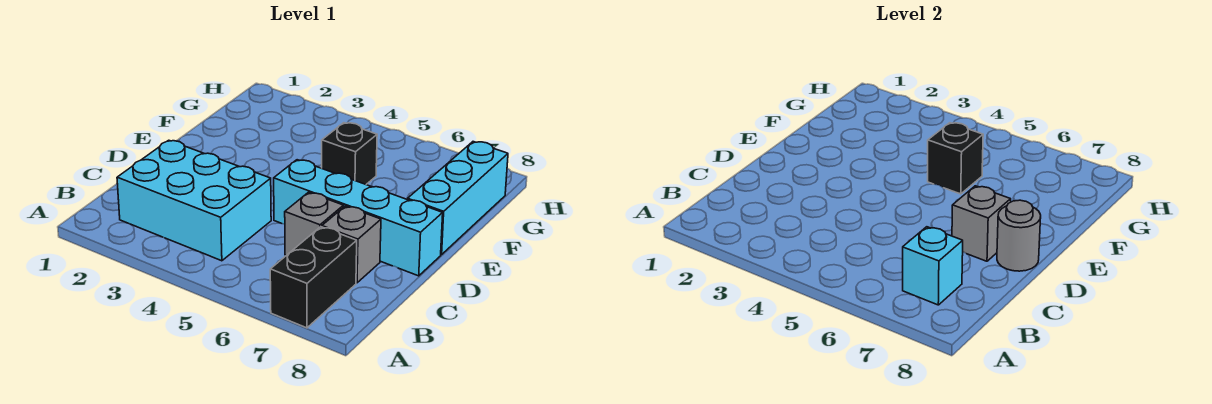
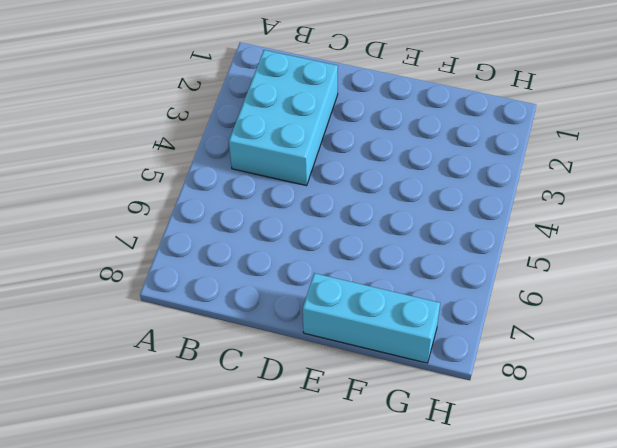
none -> black brick A7:B7 level 1
none -> grey brick C6 level 1

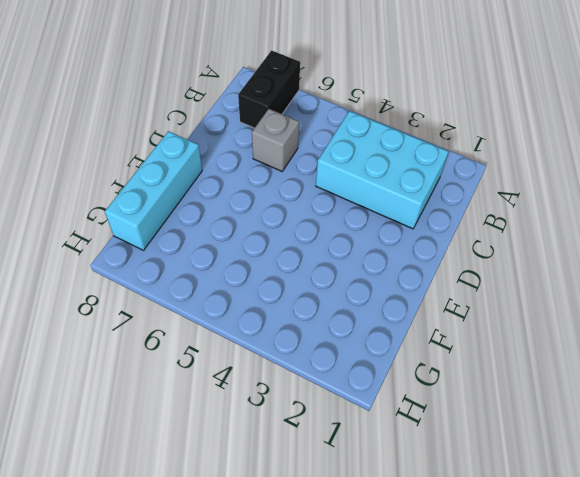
none -> grey brick C7 level 1
none -> cyan brick D5:D8 level 1

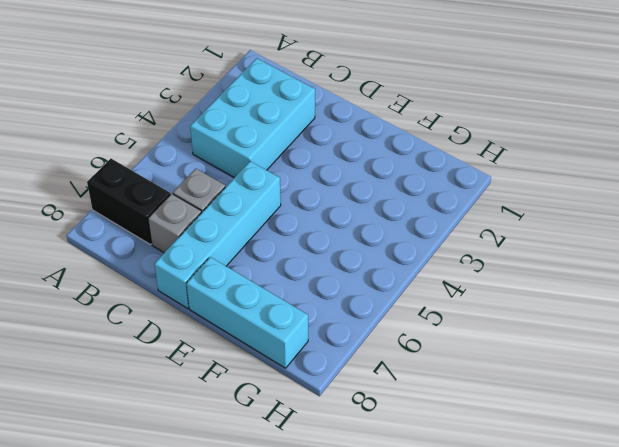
none -> black brick F5 level 1
none -> cyan brick B7 level 2

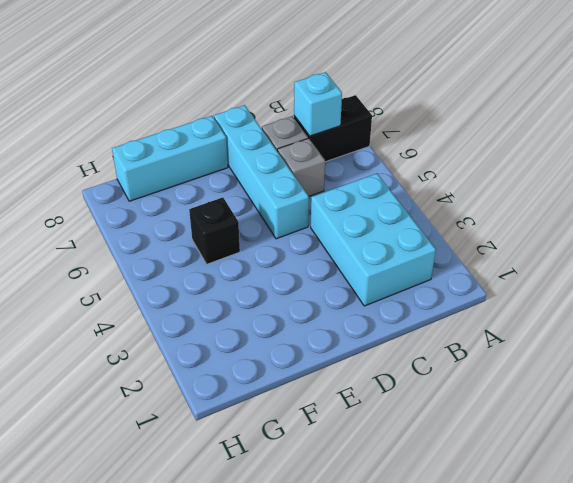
none -> grey brick D7 level 2
none -> grey round brick D8 level 2

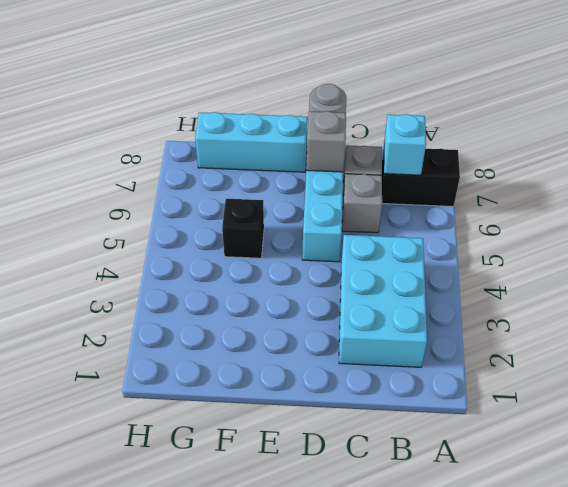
none -> black brick F5 level 2

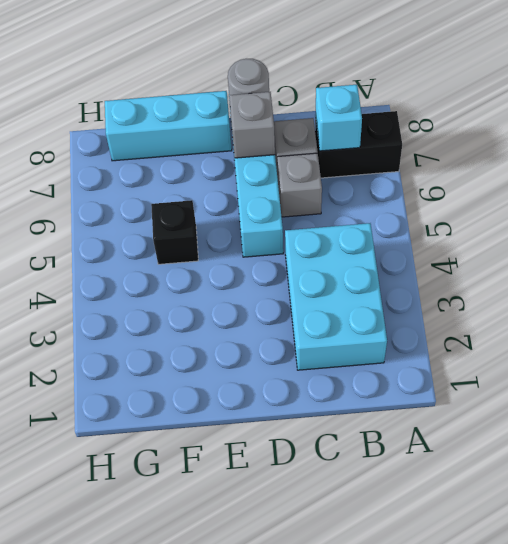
none -> black brick F5 level 2

